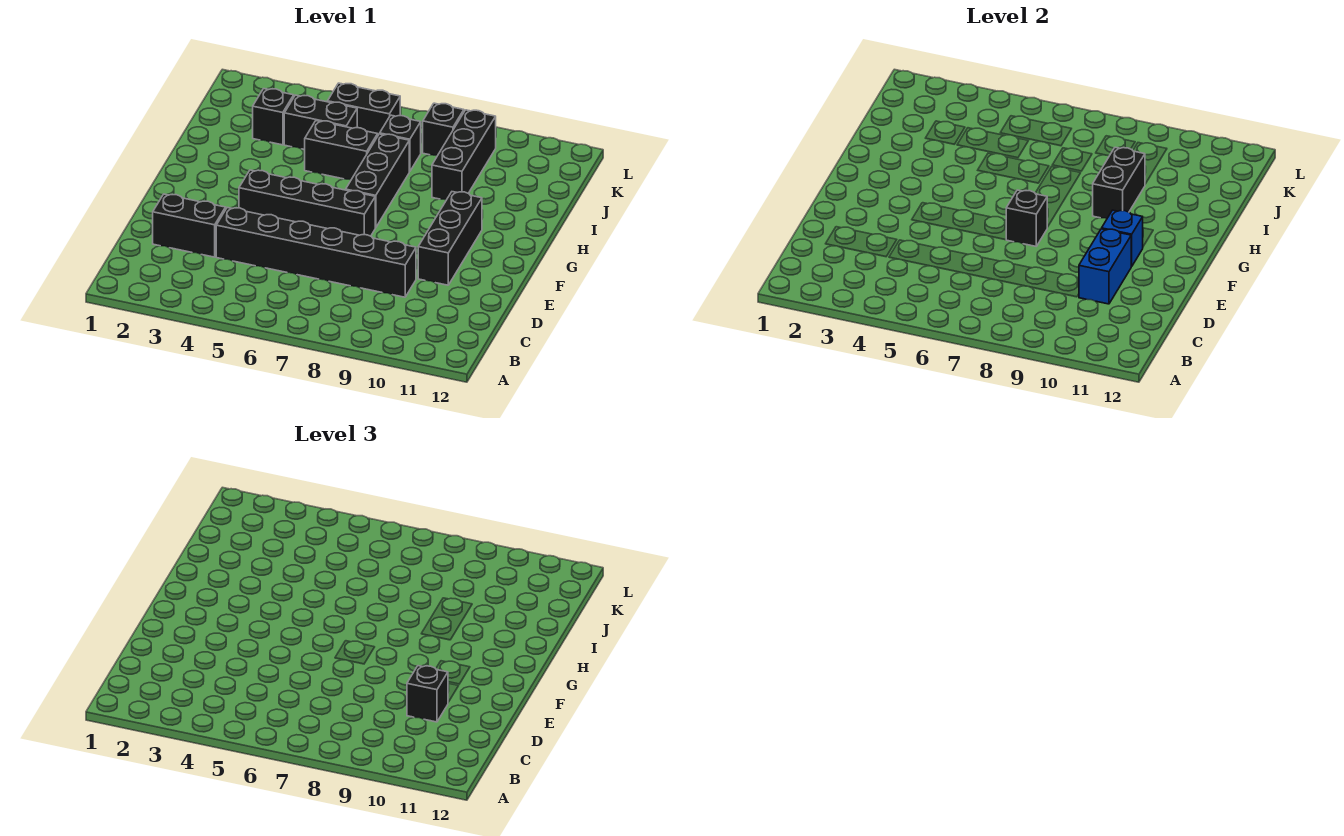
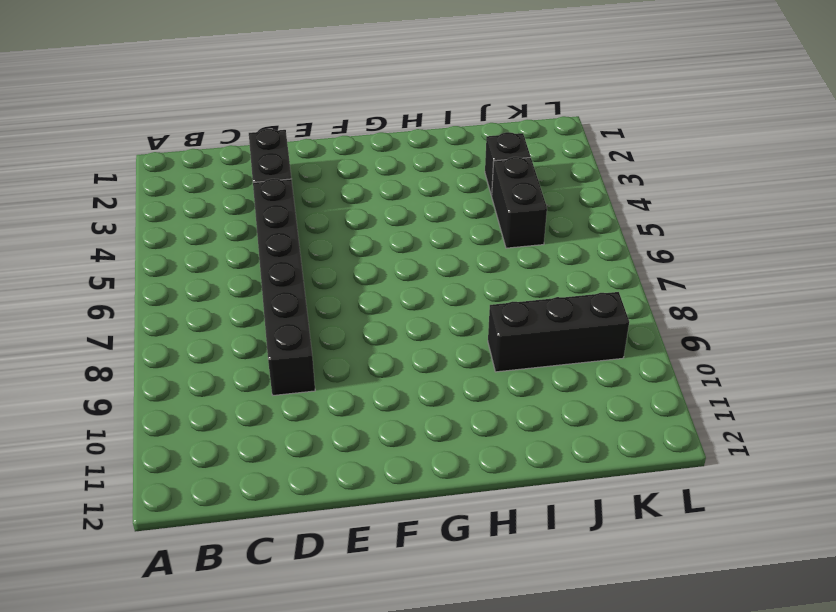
none -> black brick E10:G10 level 1
none -> black brick F4:F7 level 1
none -> black brick G7:I7 level 1

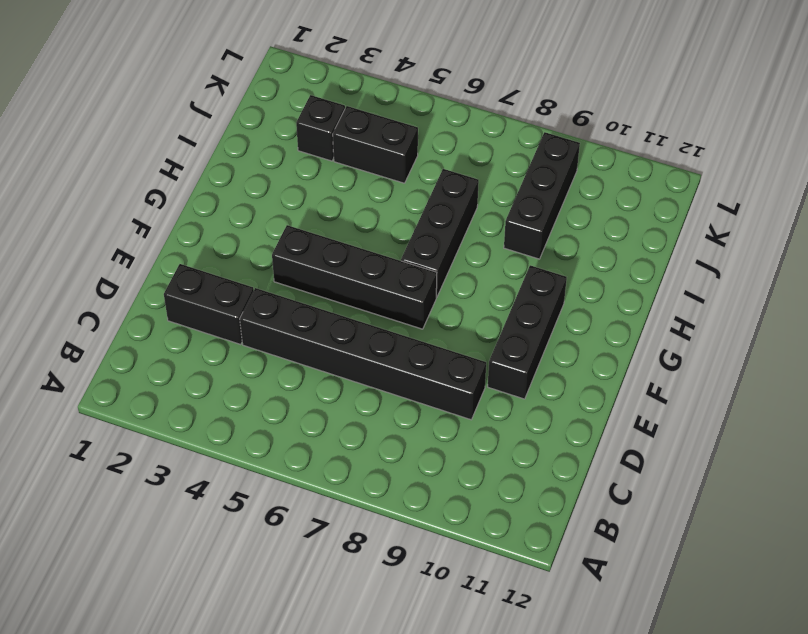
none -> black brick I5:I6 level 1
none -> black brick J7 level 1
none -> black brick K5:K6 level 1

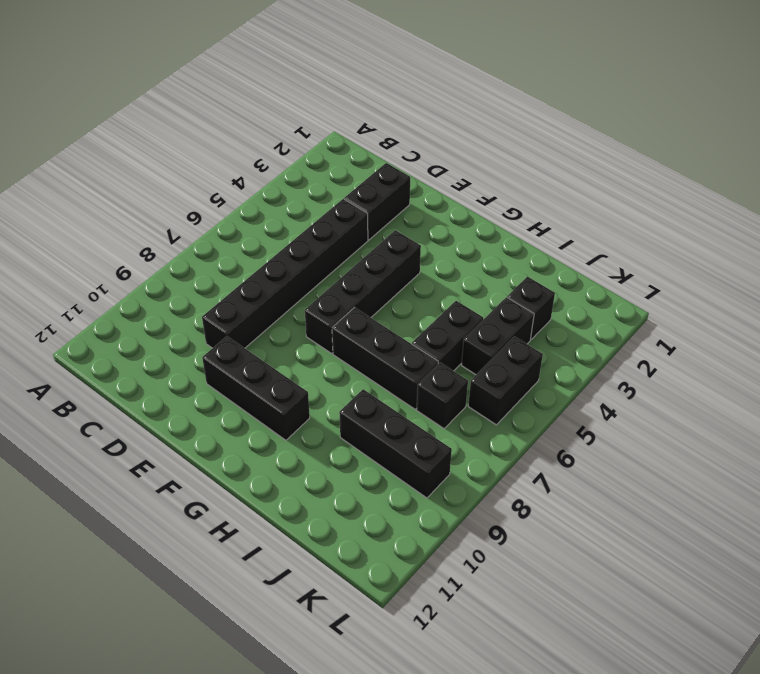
none -> black brick K8 level 1
none -> blue brick D10:E10 level 2
none -> black brick F7 level 2

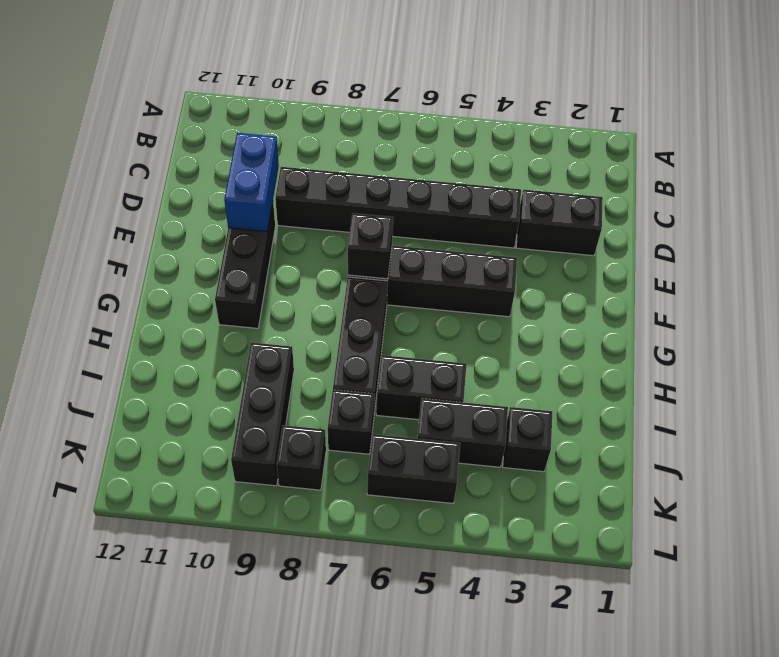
none -> blue brick F10 level 2
none -> black brick H9:I9 level 2
none -> black brick D10 level 3

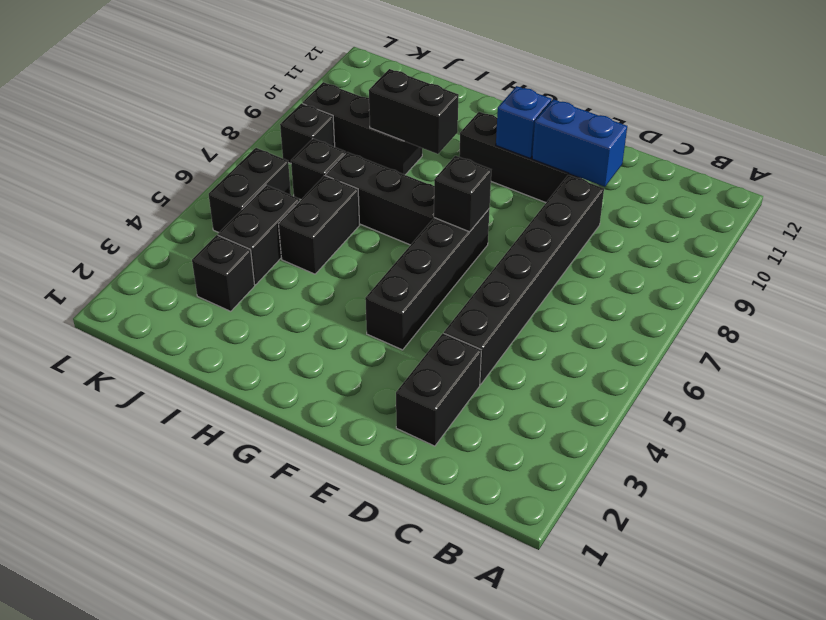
none -> black brick D10 level 3

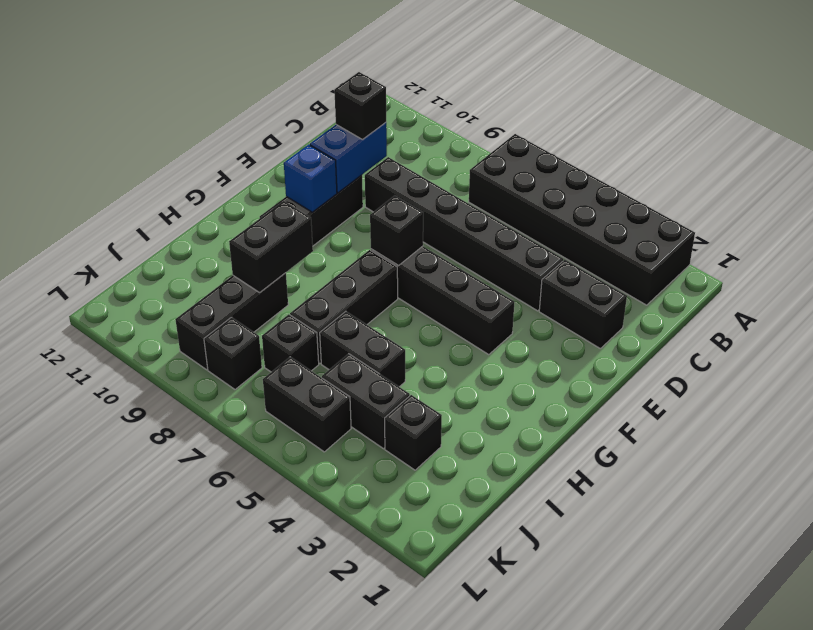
black brick A2:B7 level 1 -> none

